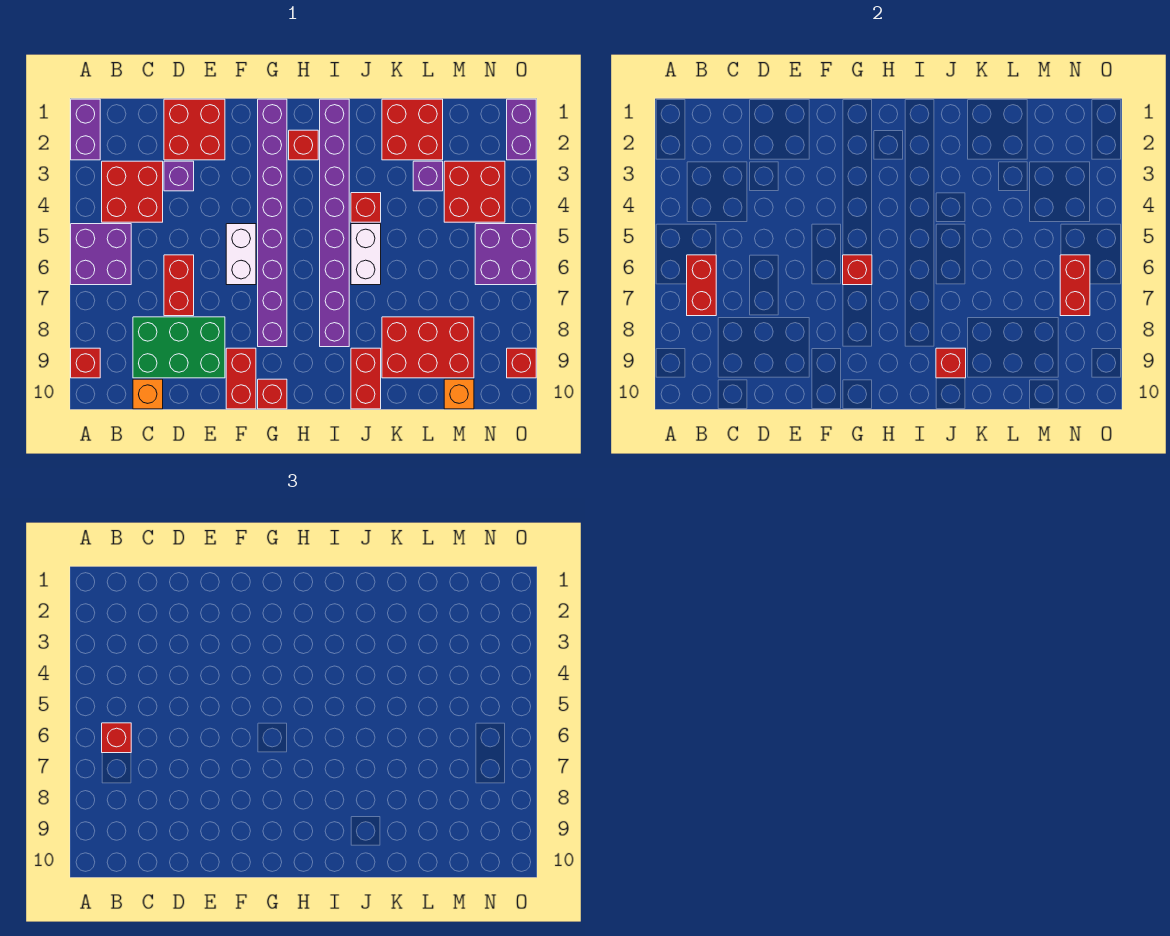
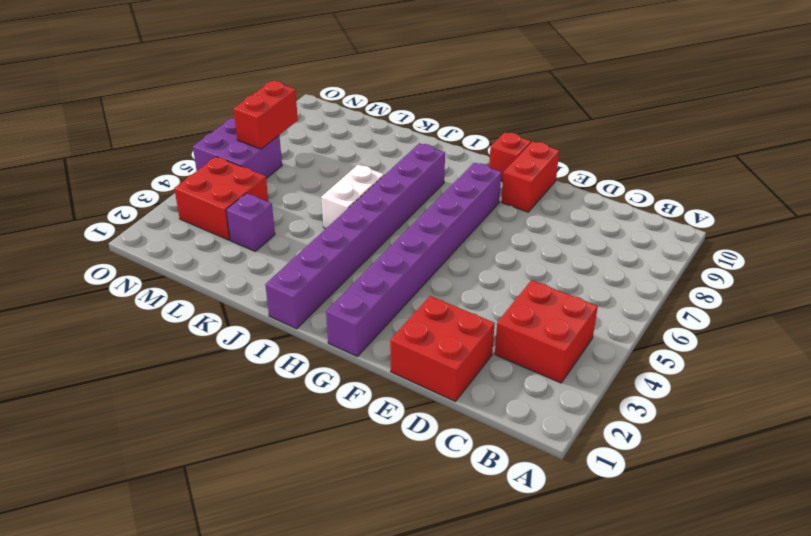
none -> purple brick A1:A2 level 1
none -> purple brick A5:B6 level 1
none -> red brick A9 level 1
none -> green brick C8:E9 level 1

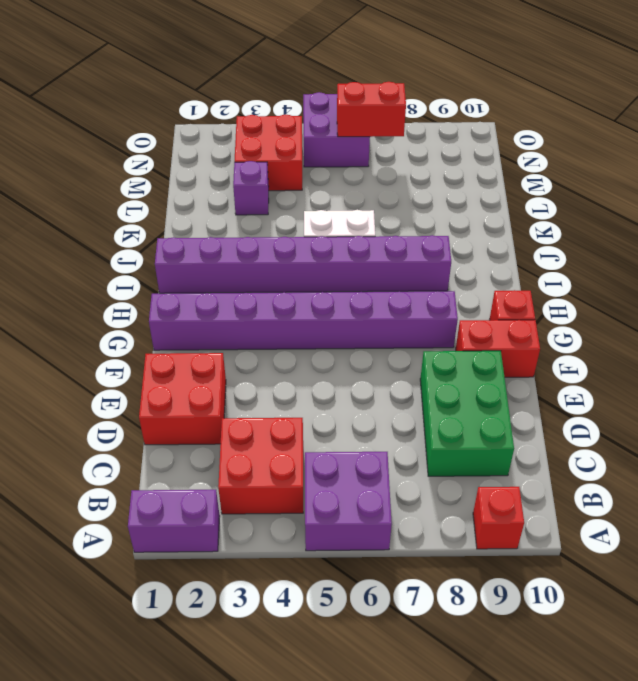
none -> orange brick C10 level 1
none -> purple brick D3 level 1
none -> red brick D6:D7 level 1
none -> white brick F5:F6 level 1

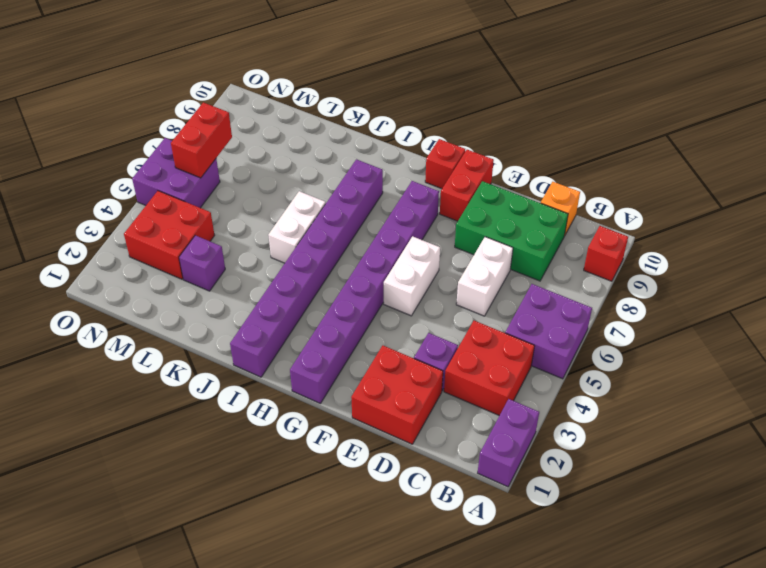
white brick D6:D7 level 1 -> red brick D6:D7 level 1
none -> red brick H2 level 1
none -> red brick J4 level 1
none -> red brick J9:J10 level 1
none -> red brick K1:L2 level 1

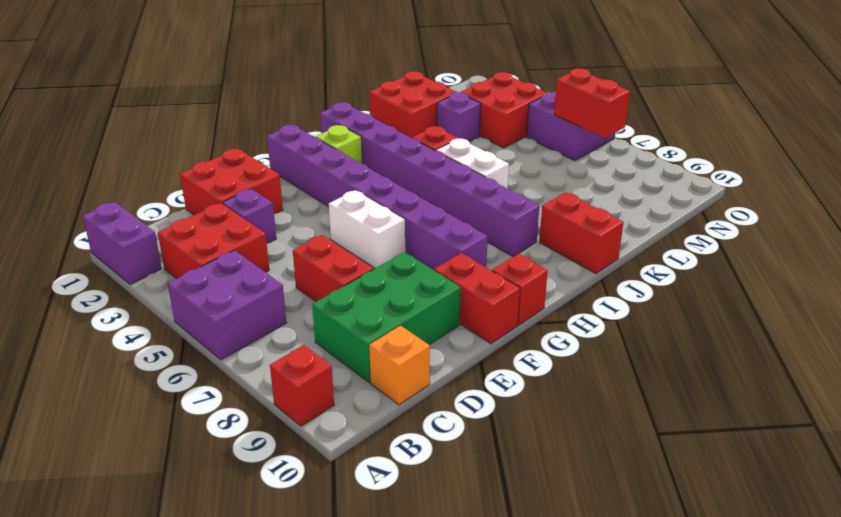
lime brick H2 level 1 -> red brick H2 level 1
none -> red brick K8:M9 level 1
none -> orange brick M10 level 1
none -> purple brick O1:O2 level 1
none -> red brick O9 level 1

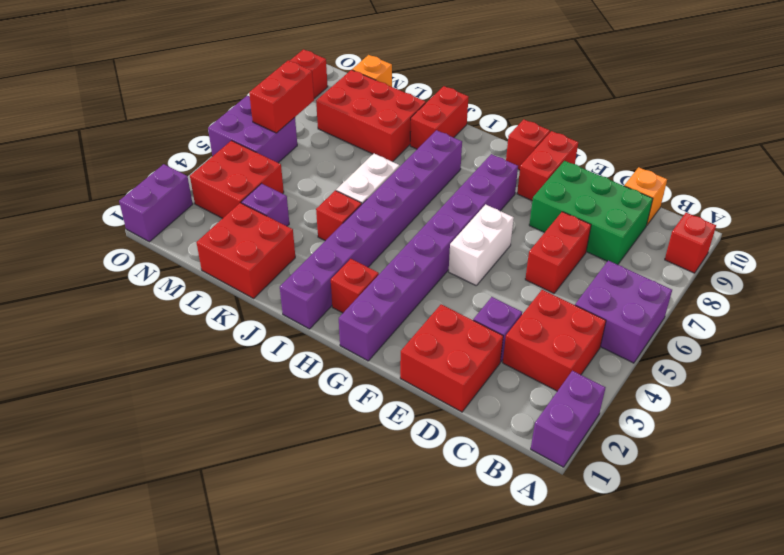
none -> red brick B6:B7 level 2
none -> red brick G6 level 2
none -> red brick J9 level 2
none -> red brick B6 level 3

